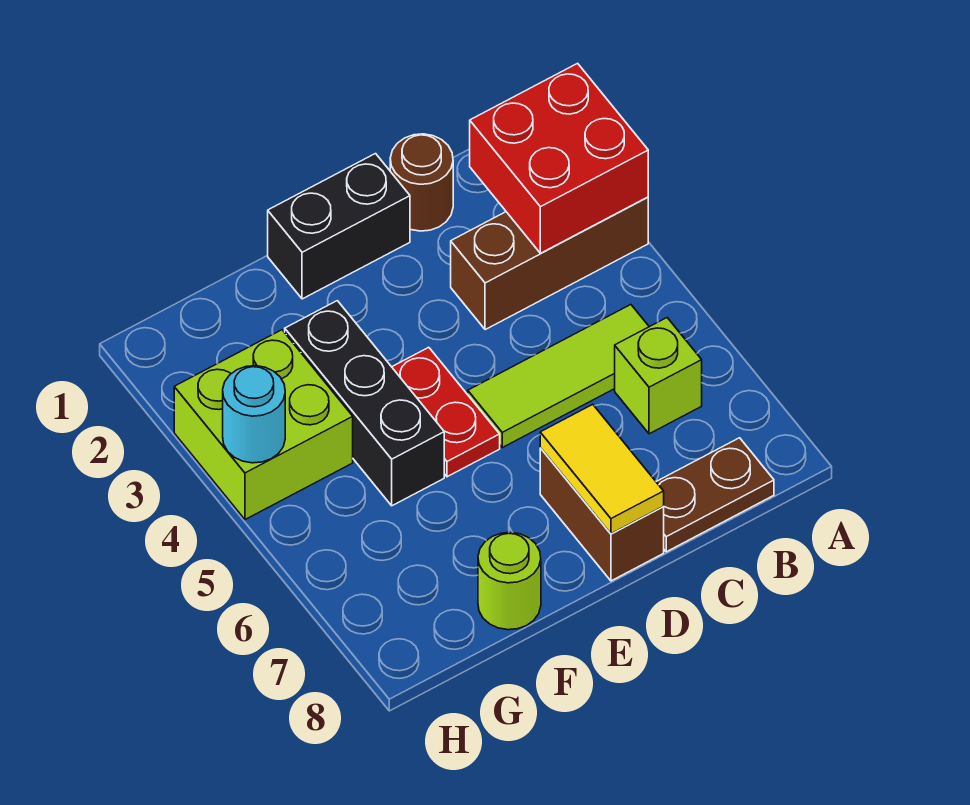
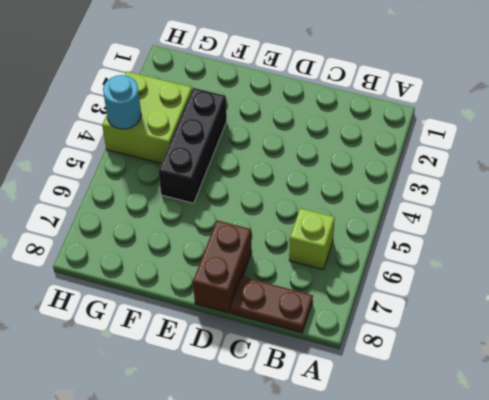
none -> brown brick A3:C3 level 1
none -> lime tile B5:D5 level 1
none -> brown round brick C1 level 1

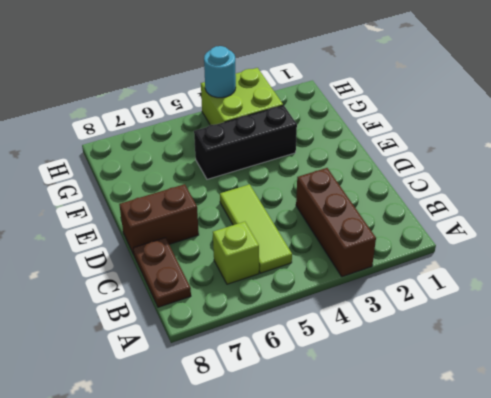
none -> brown round brick C1 level 1
none -> black brick D1:E1 level 1
none -> red plate E4:E5 level 1

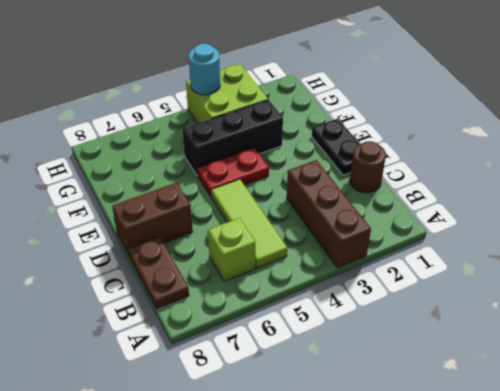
black plate D1:E1 level 1 -> black brick D1:E1 level 1
none -> lime round brick F8 level 1
none -> red brick A2:B3 level 2
none -> yellow tile D7:D8 level 2

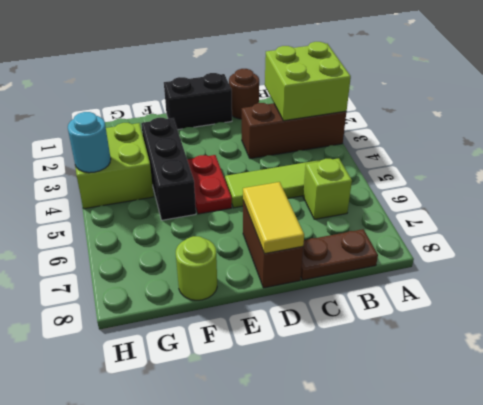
lime brick A2:B3 level 2 -> red brick A2:B3 level 2

